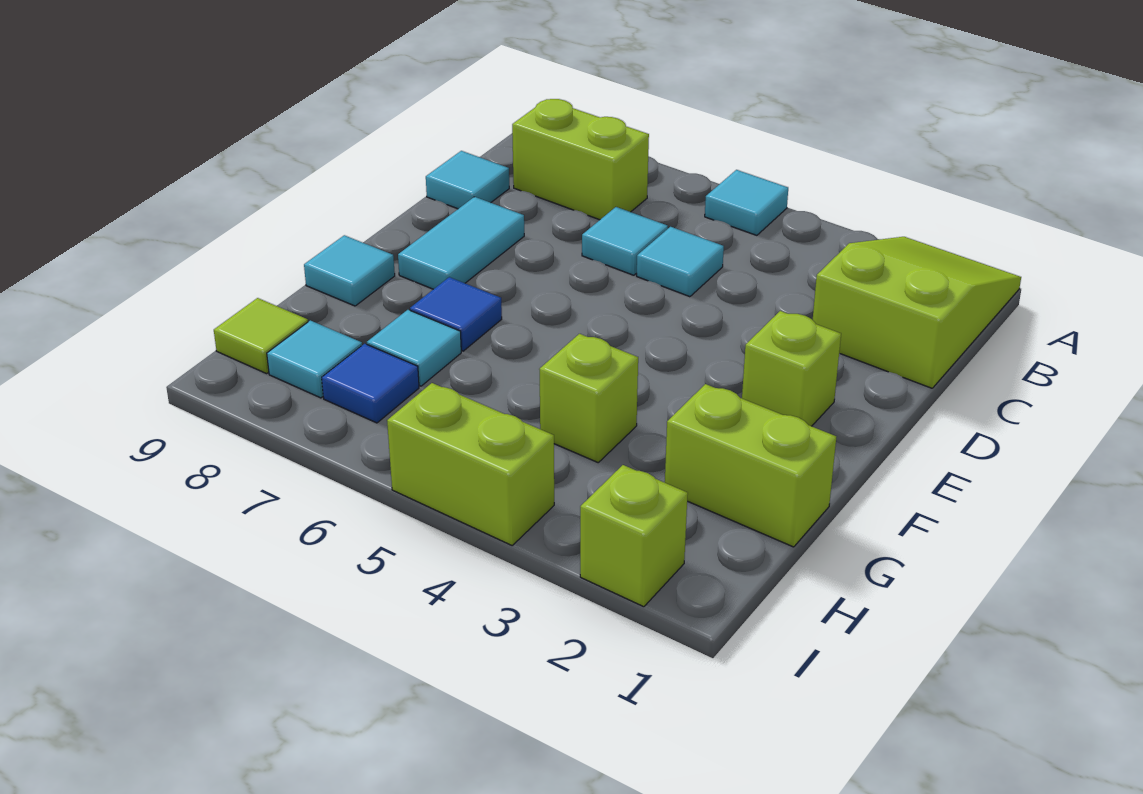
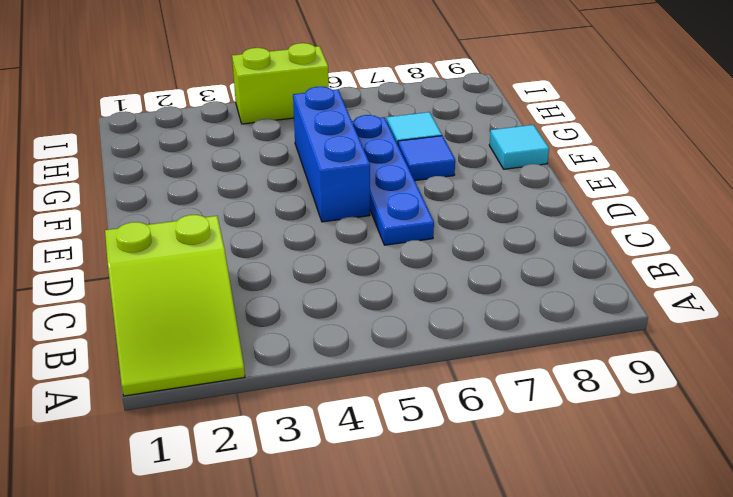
blue plate D6:G6 level 1 -> none
blue brick E5:G5 level 1 -> none
none -> cyan tile A5 level 1
none -> lime brick B7:B8 level 1
none -> cyan tile C5 level 1

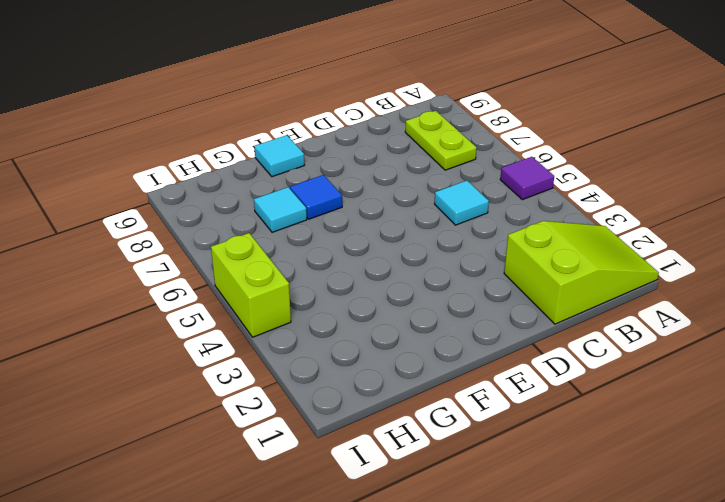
purple tile A5 level 1 -> cyan tile A5 level 1
lime plate B7:B8 level 1 -> lime brick B7:B8 level 1
none -> cyan tile C6 level 1
none -> cyan tile C9 level 1
none -> cyan tile D8:E8 level 1

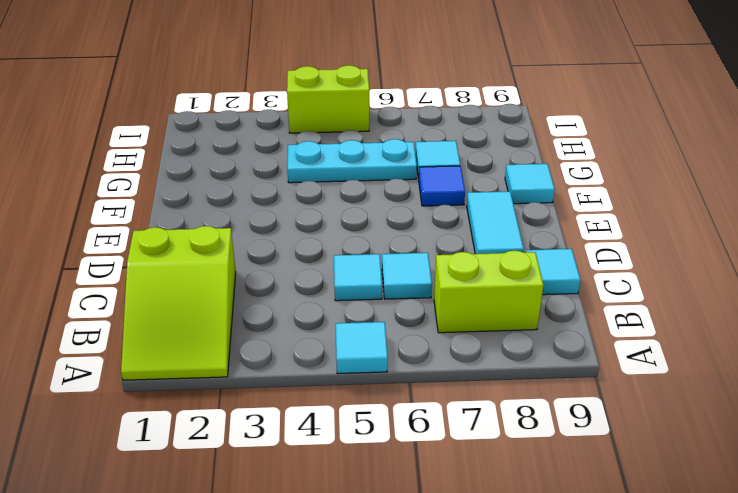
cyan plate G4:G6 level 1 -> lime brick G4 level 1
none -> lime brick E2 level 1
none -> lime brick G1:G2 level 1
none -> blue tile H7 level 1

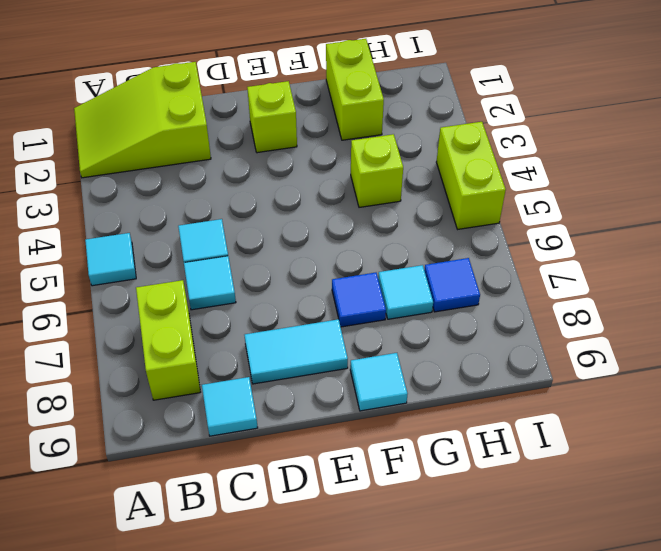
none -> cyan tile H8 level 1
none -> lime tile H9 level 1
none -> lime brick I2 level 1

